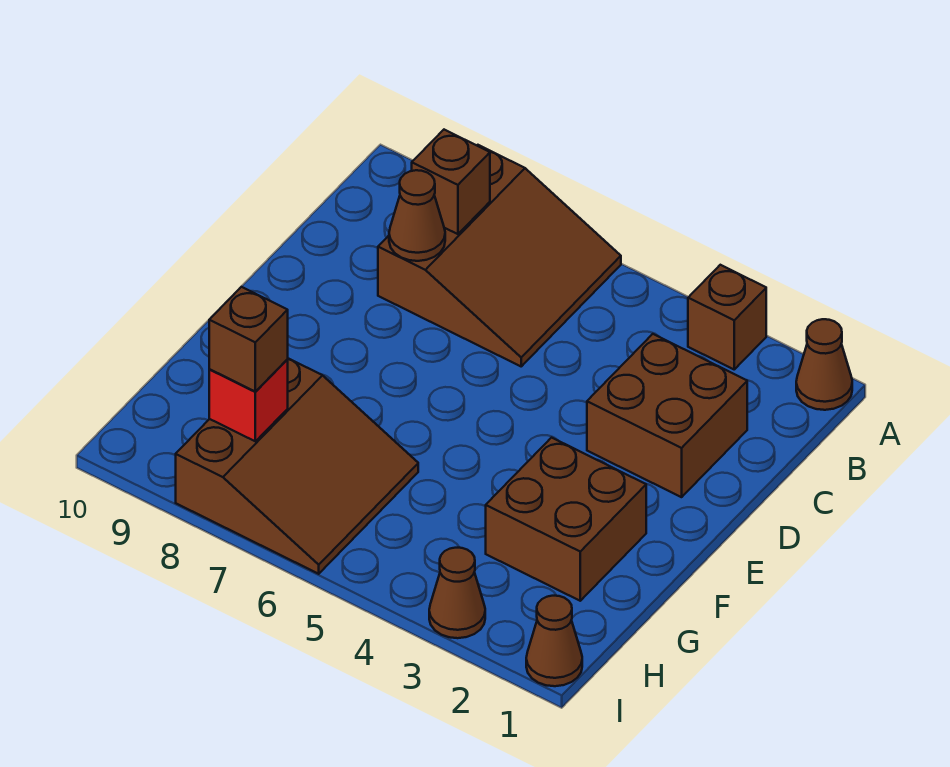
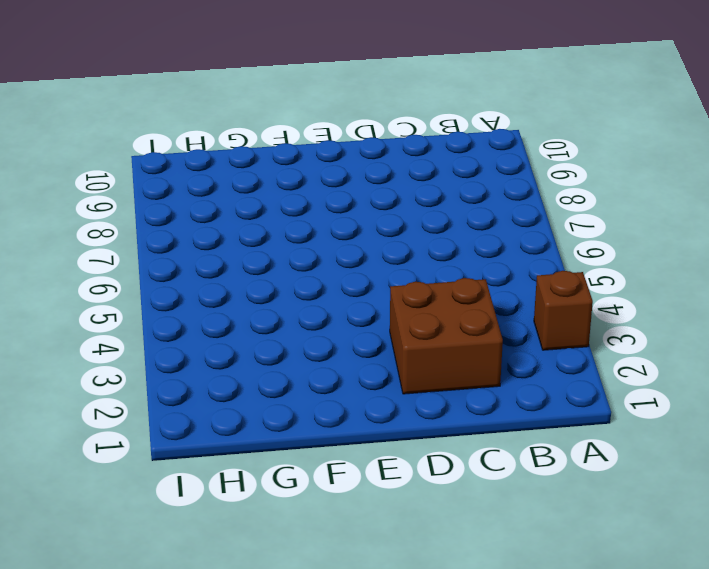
none -> brown cone A1 level 1
none -> brown slope A6:C8 level 1 top 8
none -> brown brick F2:G3 level 1

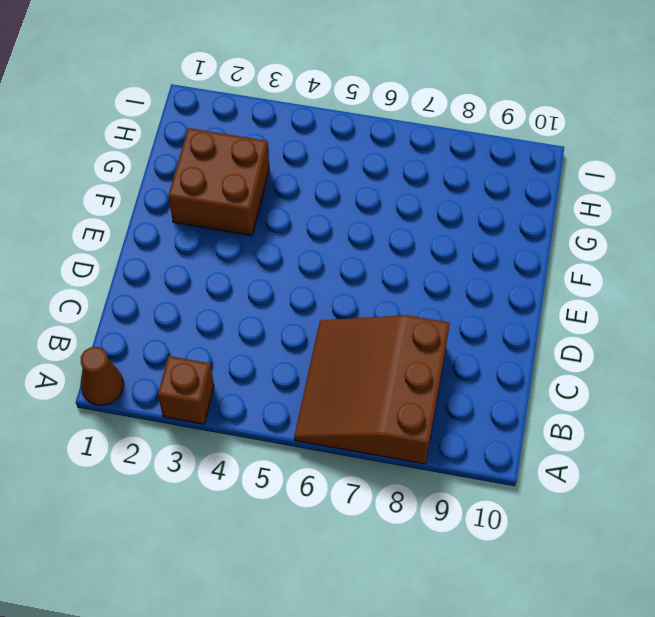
none -> brown brick C2:D3 level 1
none -> brown slope G6:I8 level 1 top 8
none -> brown cone I1 level 1

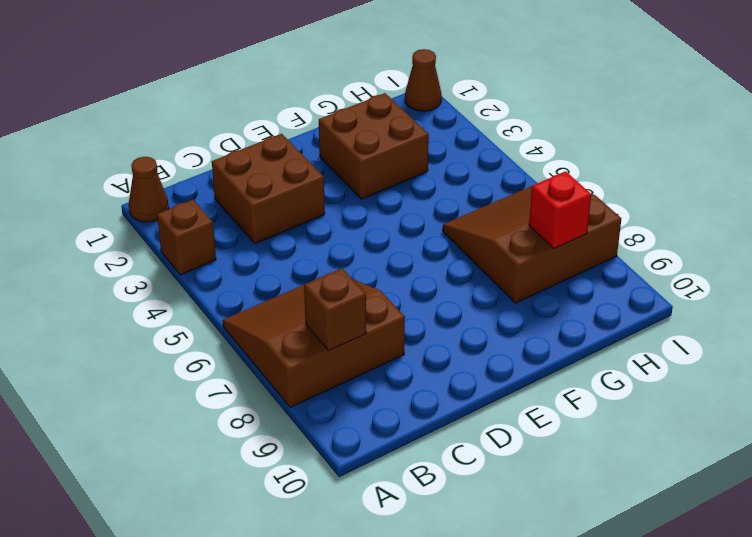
none -> brown cone I3 level 1
none -> brown cone C8 level 2
none -> brown brick H8 level 3

